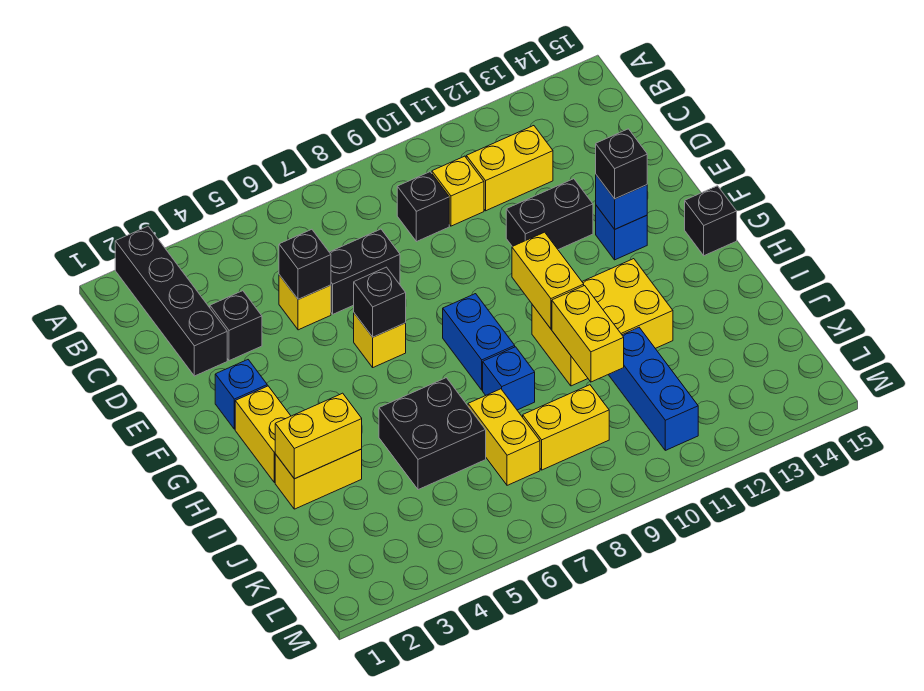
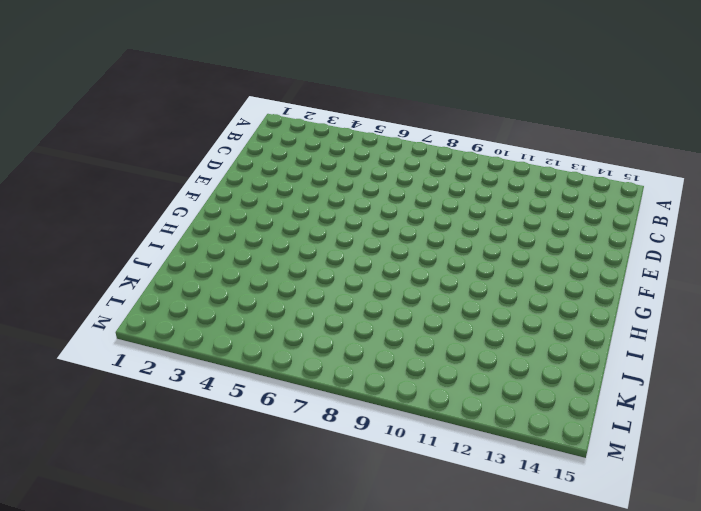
none -> black brick A2:D2 level 1
none -> black brick C9 level 1
none -> yellow brick C10 level 1

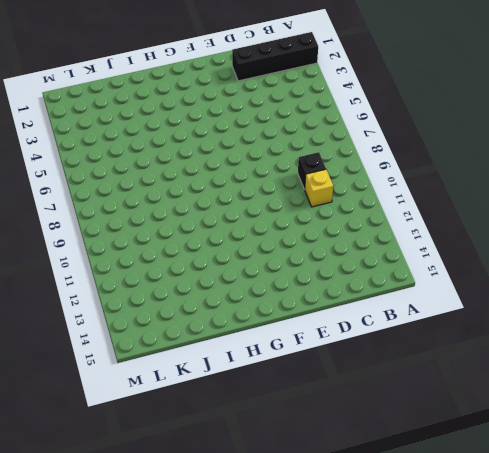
none -> yellow brick C11:C12 level 1
none -> black brick D3 level 1
none -> yellow brick D5 level 1

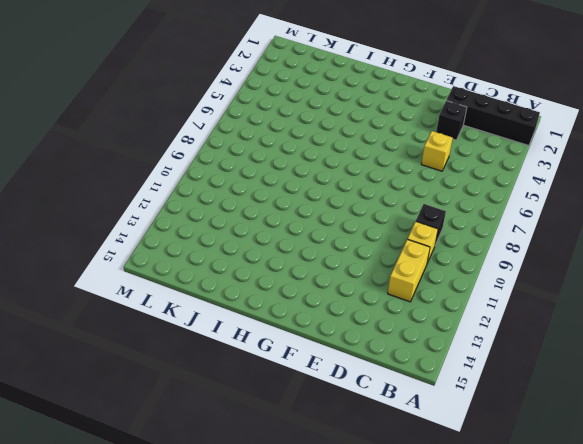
none -> black brick D6:D7 level 1
none -> black brick E11:E12 level 1
none -> blue brick F2 level 1

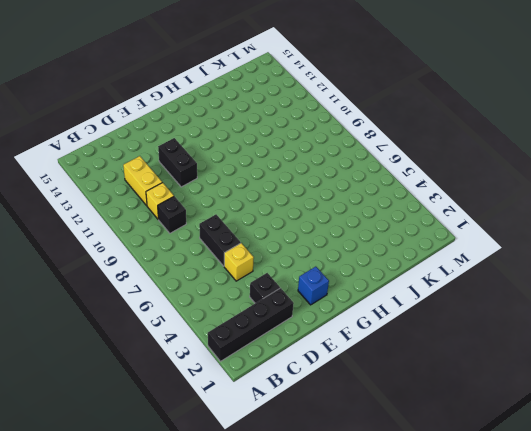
none -> yellow brick F6 level 1
none -> blue brick F13 level 1
none -> yellow brick G2:H2 level 1

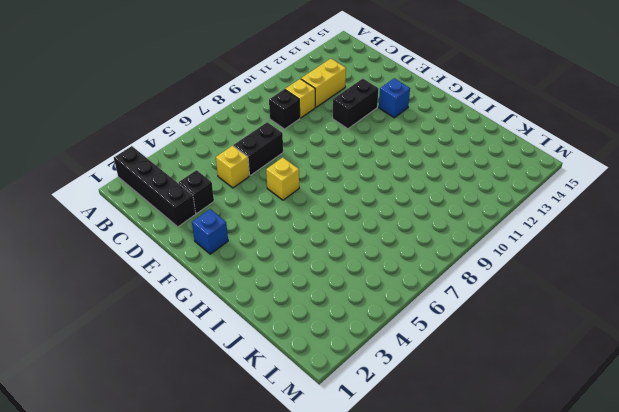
none -> yellow brick G2:H2 level 1
none -> blue brick G8:H8 level 1
none -> black brick G15 level 1

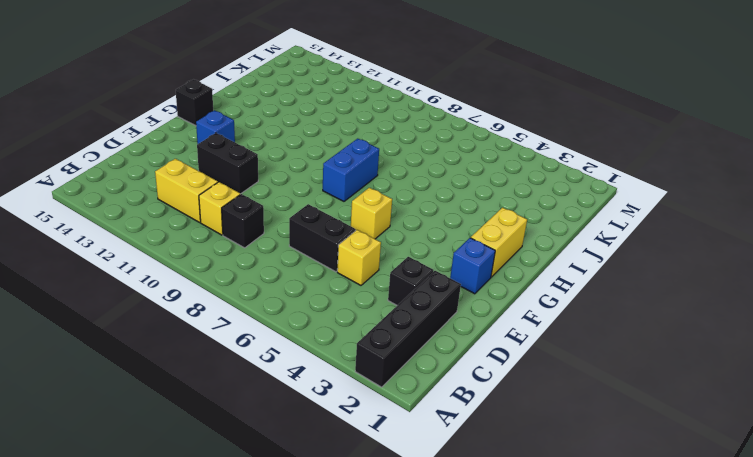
none -> yellow brick H10:I12 level 1
none -> yellow brick I2:I3 level 1
none -> black brick I5:J6 level 1

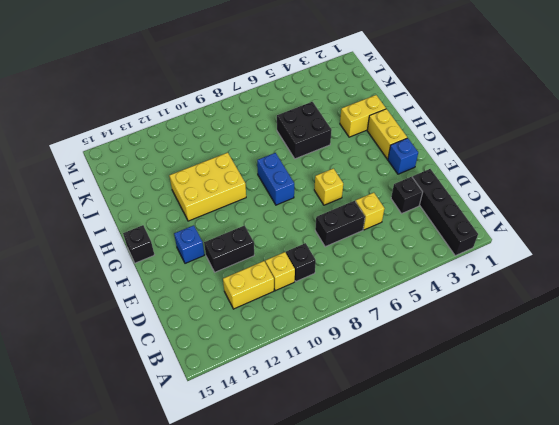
none -> blue brick I8 level 1
none -> yellow brick J7:K7 level 1
none -> blue brick J11:L11 level 1

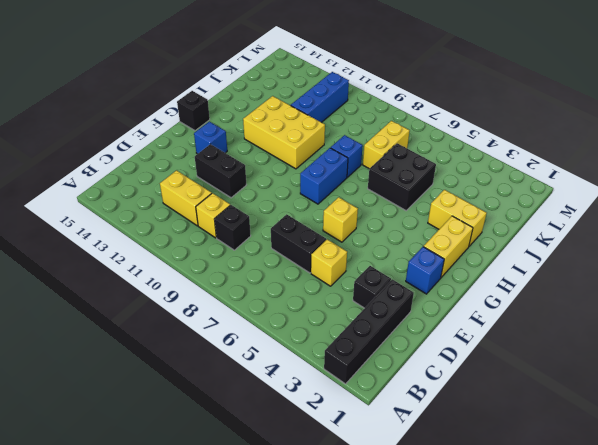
none -> yellow brick K8:K9 level 1
none -> black brick D5 level 2
none -> black brick F6 level 2

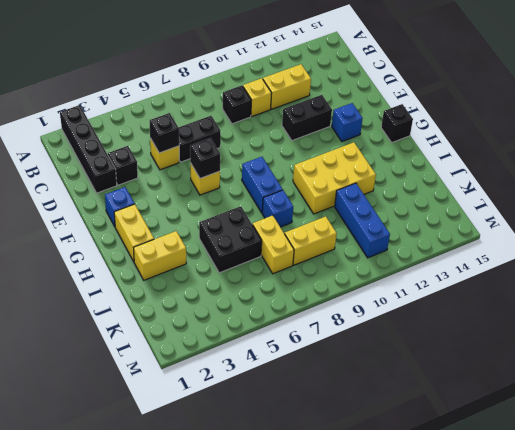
none -> blue brick F13 level 2
none -> yellow brick G10:H10 level 2
none -> yellow brick I2:I3 level 2

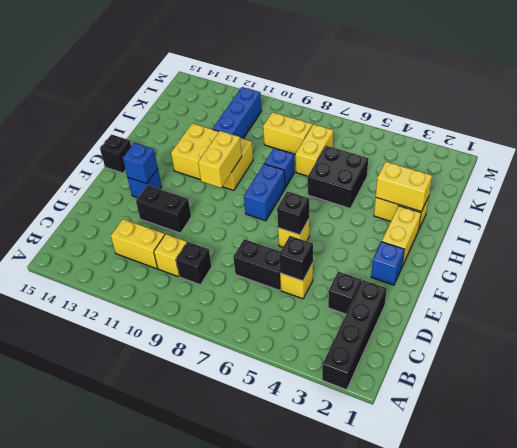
none -> yellow brick I10:J10 level 2
none -> black brick F13 level 3

